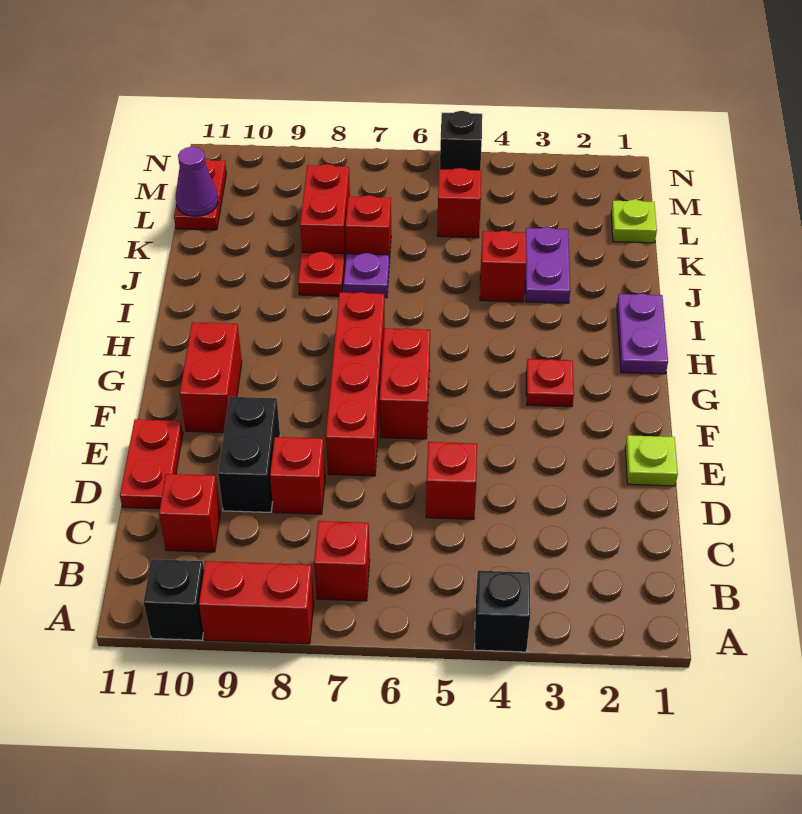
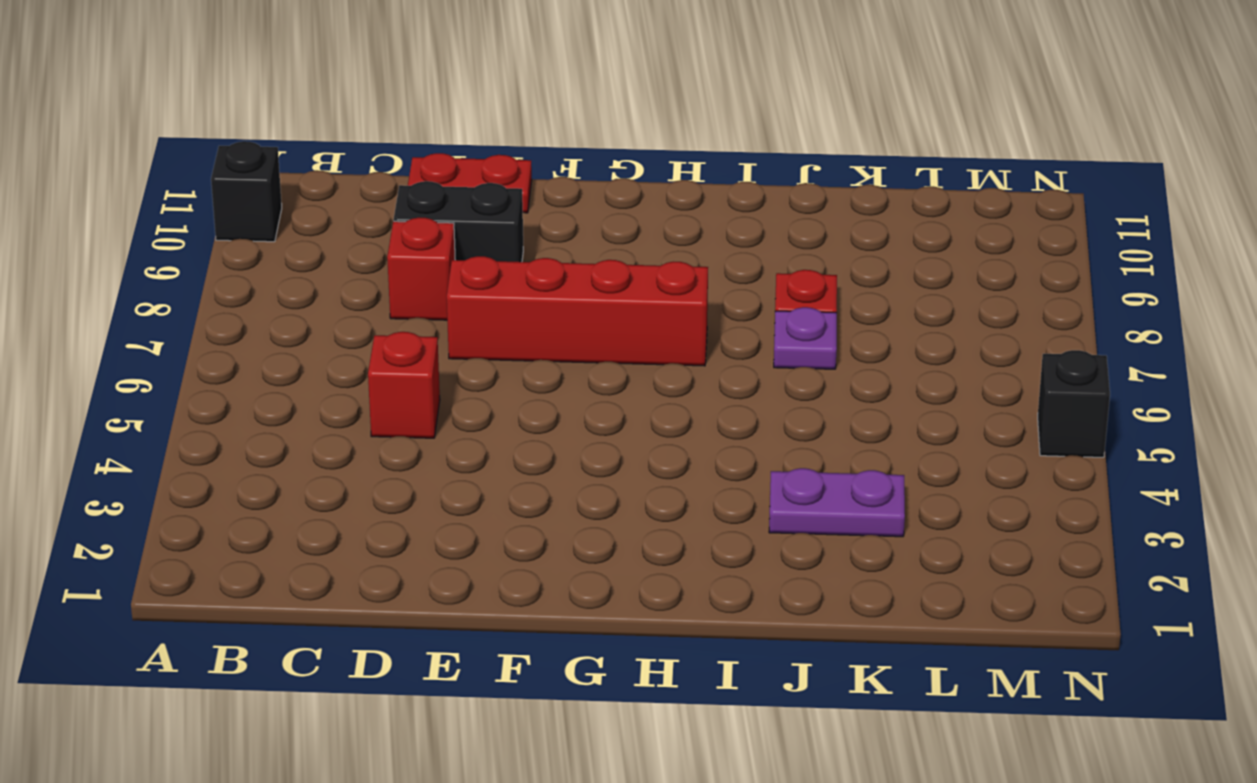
none -> black brick A4 level 1
none -> red brick A8:A9 level 1
none -> red brick B7 level 1

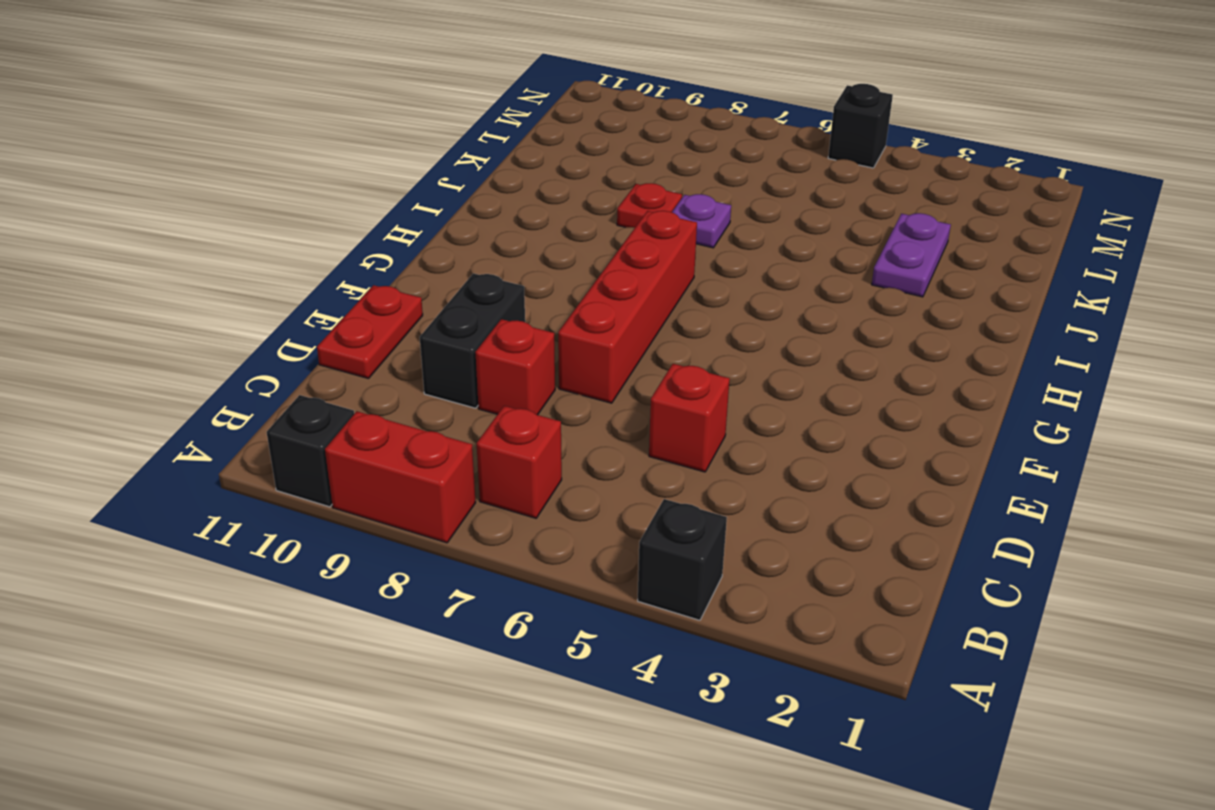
none -> red brick C10 level 1
none -> lime plate E1 level 1
none -> red brick F6:G6 level 1

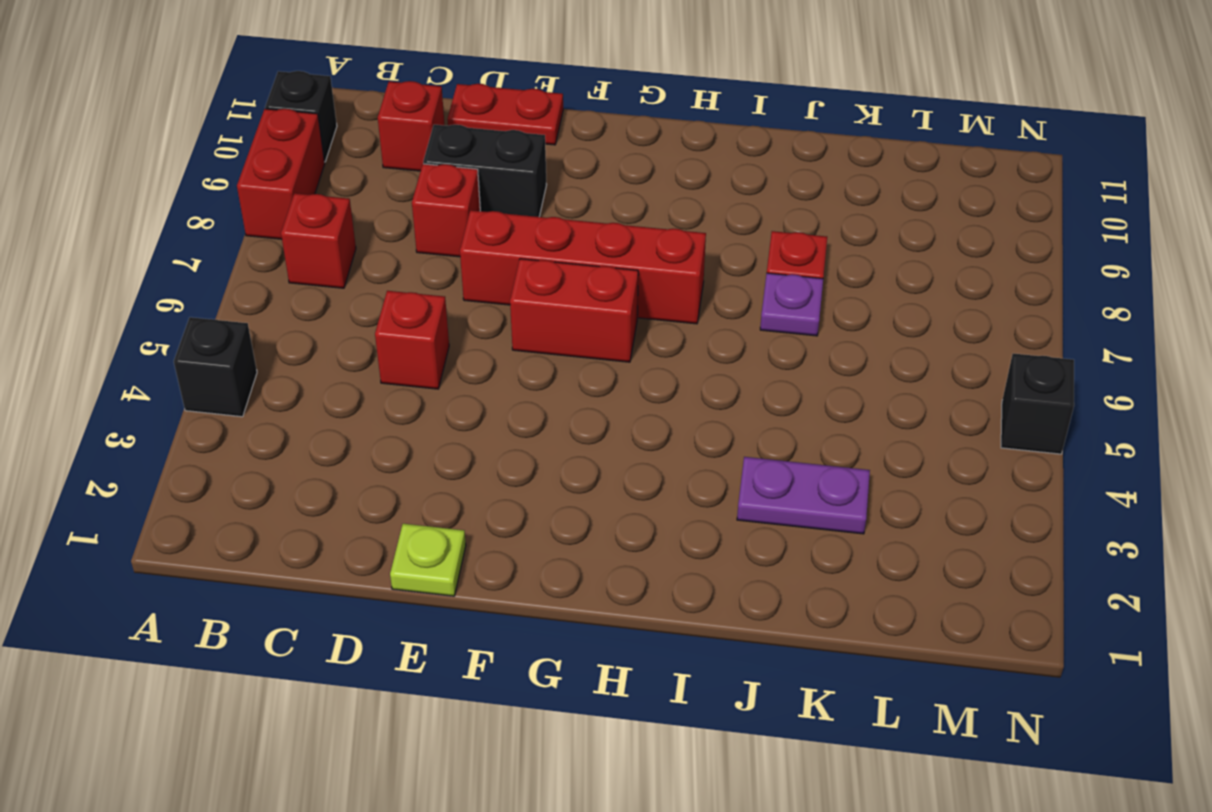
none -> red brick F10:G10 level 1
none -> red plate G3 level 1
none -> purple plate H1:I1 level 1

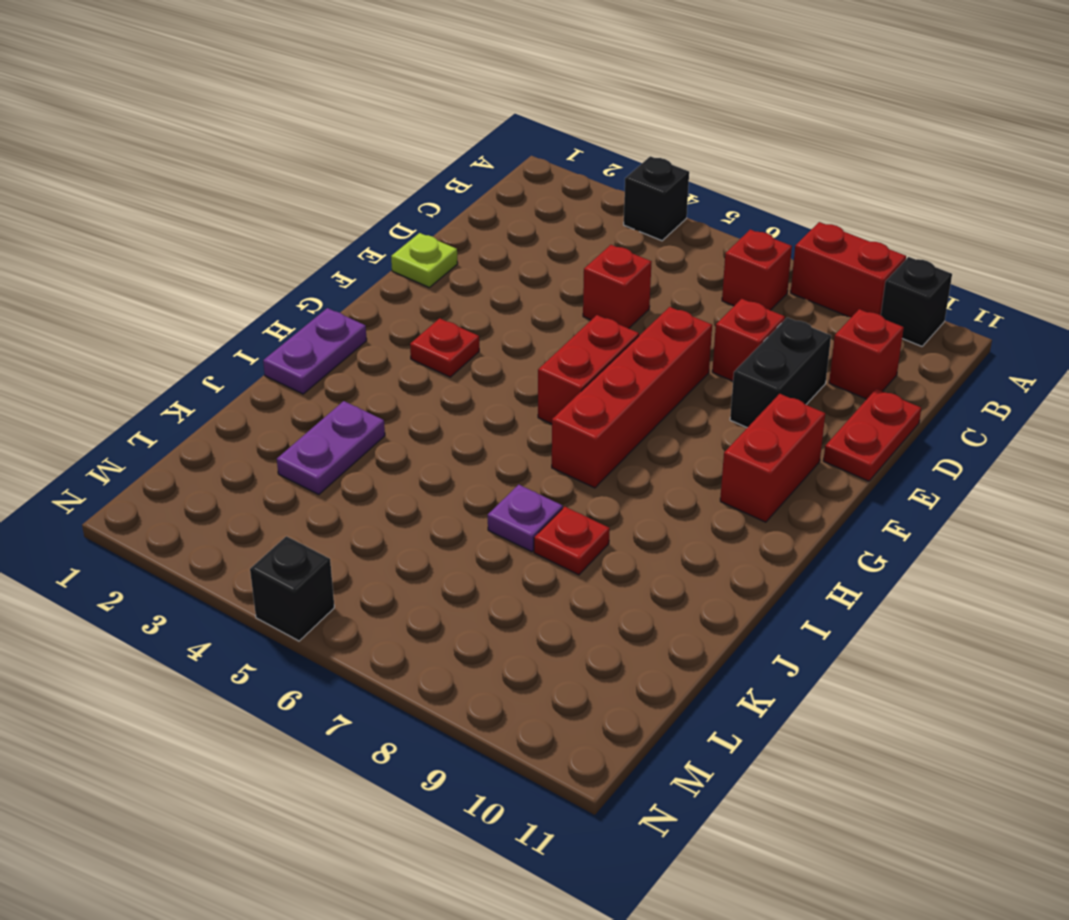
none -> red brick J4 level 1
none -> red brick K7 level 1
none -> red brick K8:L8 level 1

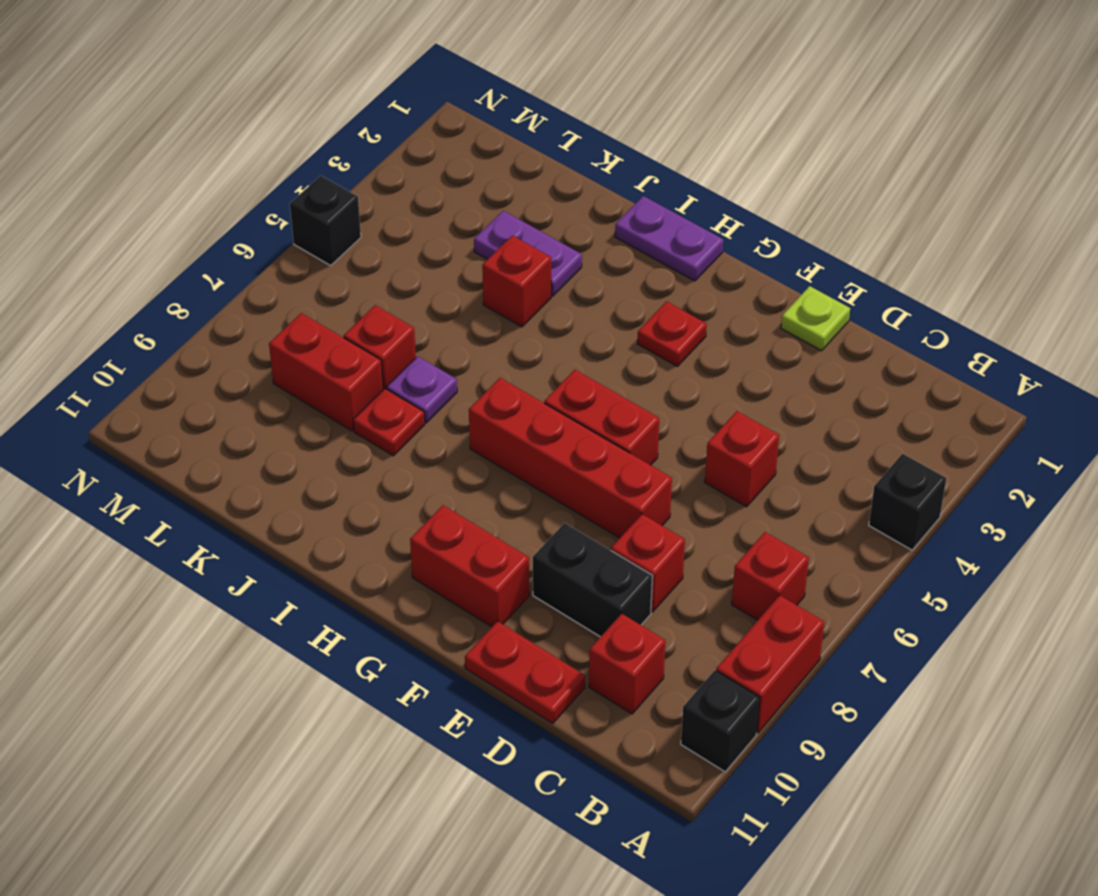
none -> lime plate L1 level 1
none -> red brick L5 level 1
none -> red plate L11:M11 level 1

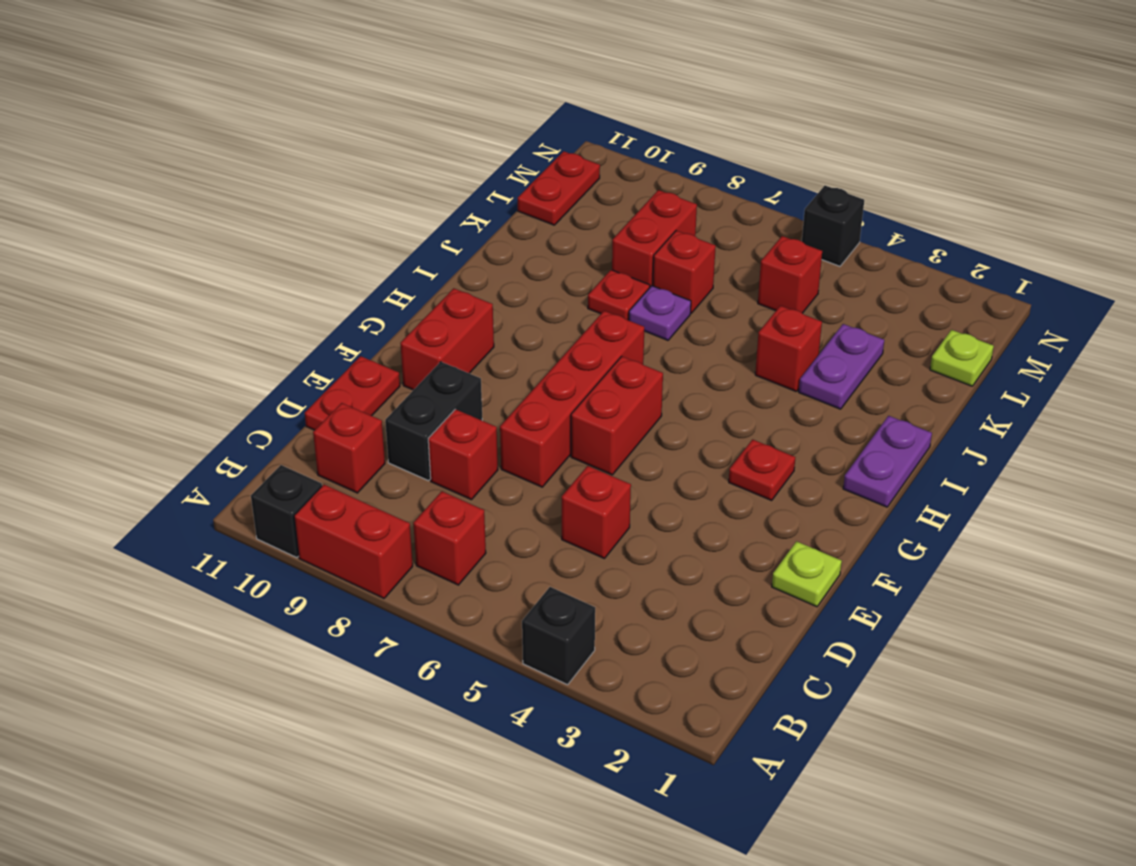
none -> purple cone L11 level 2

